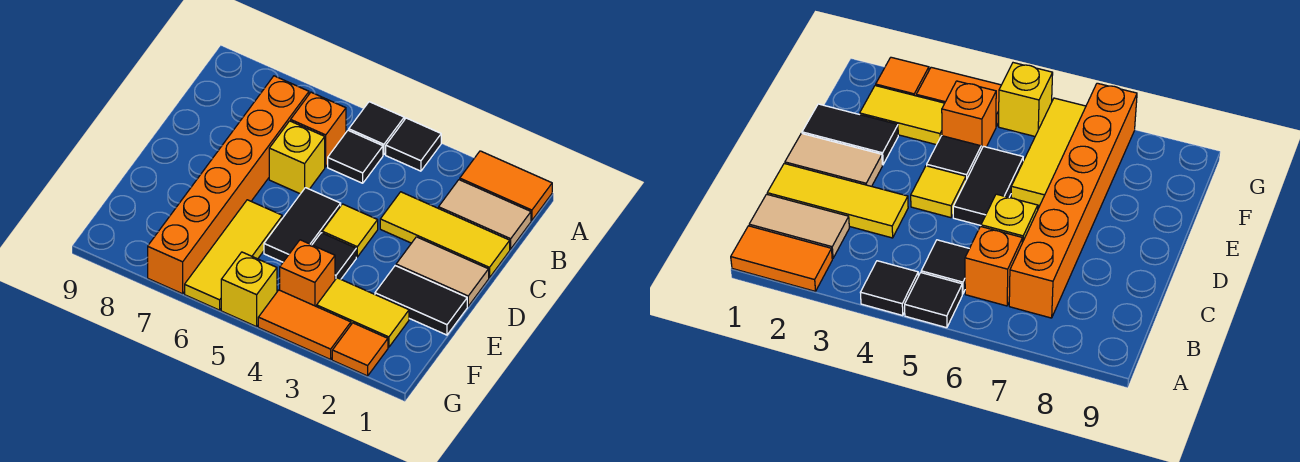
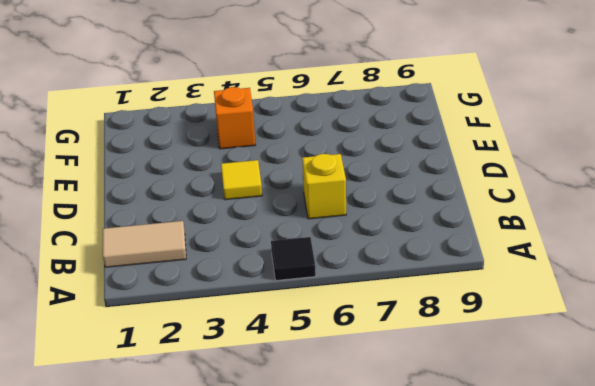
none -> orange tile A1:A2 level 1
none -> black tile A4 level 1
none -> black tile B5 level 1

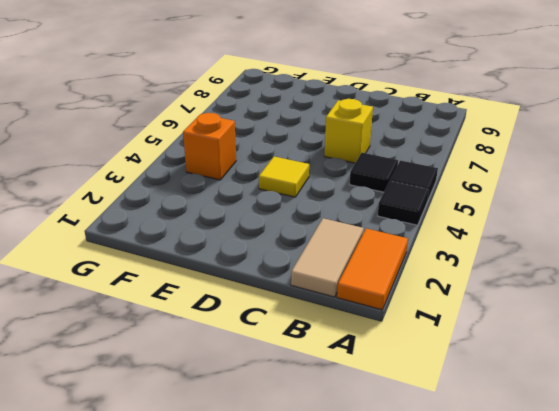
none -> orange brick B6 level 1
none -> orange brick B7:G7 level 1
none -> yellow tile C1:C3 level 1

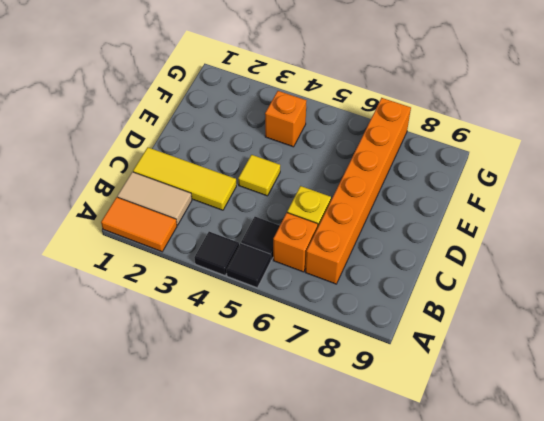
none -> tan tile D1:D2 level 1
none -> black tile D5:E5 level 1
none -> black tile E1:E2 level 1

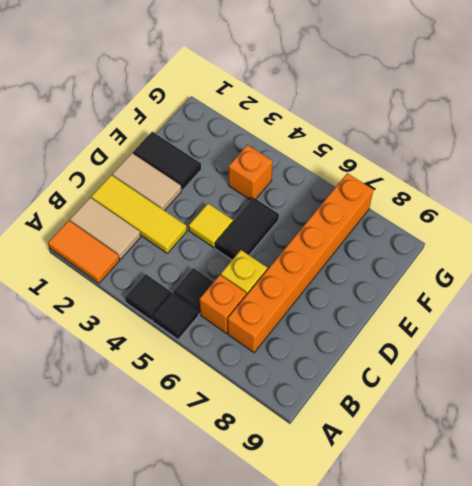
none -> black tile E4 level 1
none -> yellow tile E6:G6 level 1
none -> yellow tile F2:F3 level 1

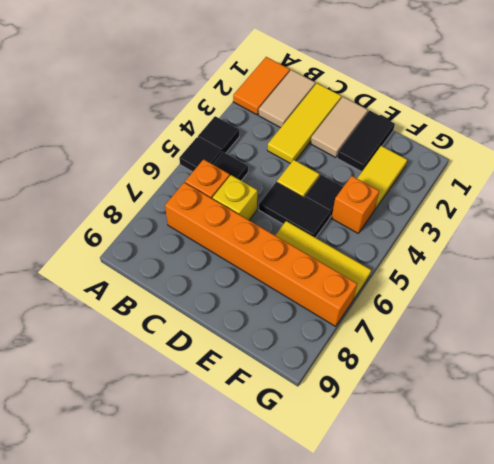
none -> orange tile G2 level 1
none -> orange tile G3:G4 level 1
none -> yellow brick G5 level 1

